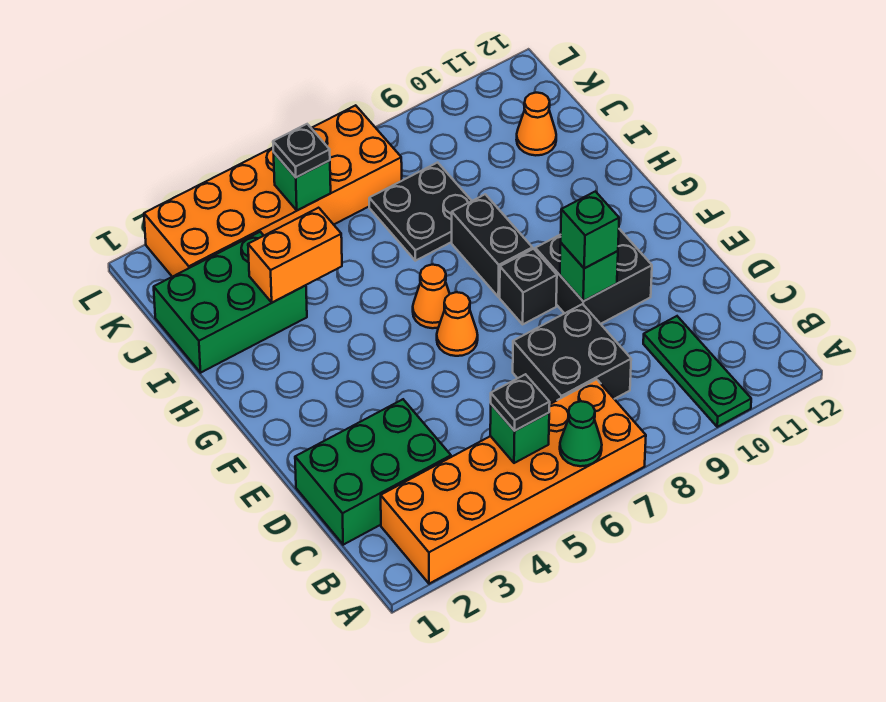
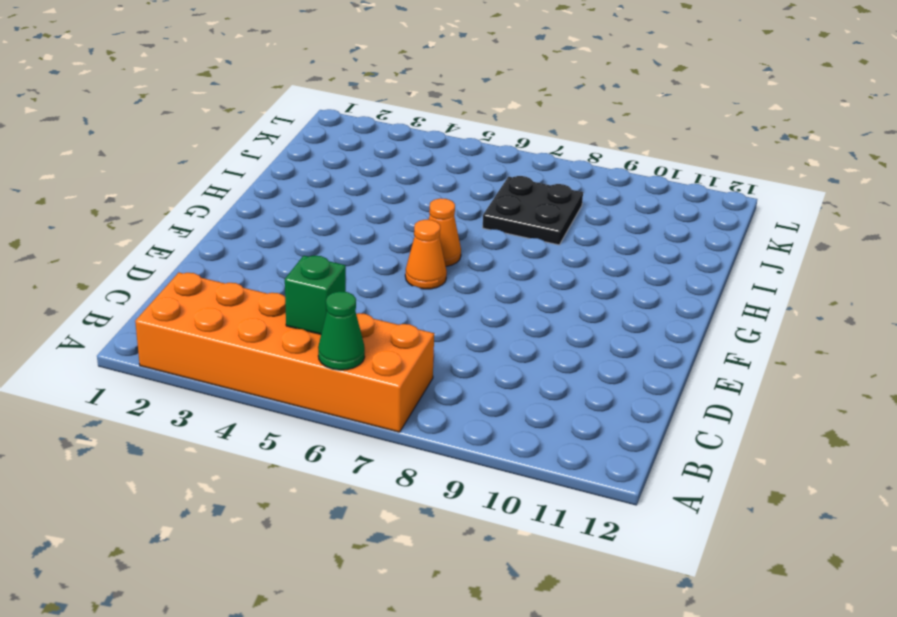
none -> green plate A10:C10 level 1
none -> green brick C1:D3 level 1
none -> black brick C7:D8 level 1

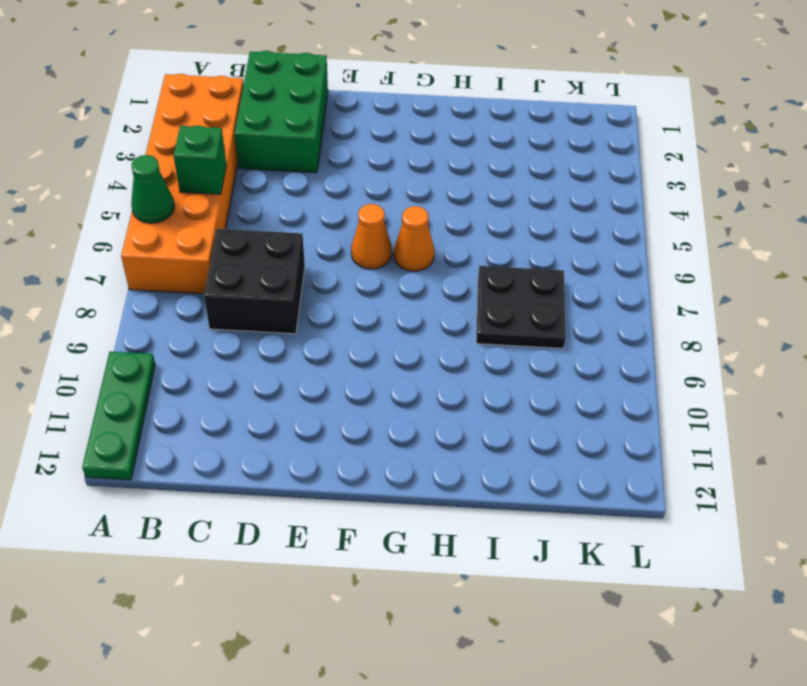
green plate A10:A12 level 1 -> green plate A10:C10 level 1
none -> black brick E9:F10 level 1
none -> black brick F8 level 1
none -> black brick G8:H8 level 1

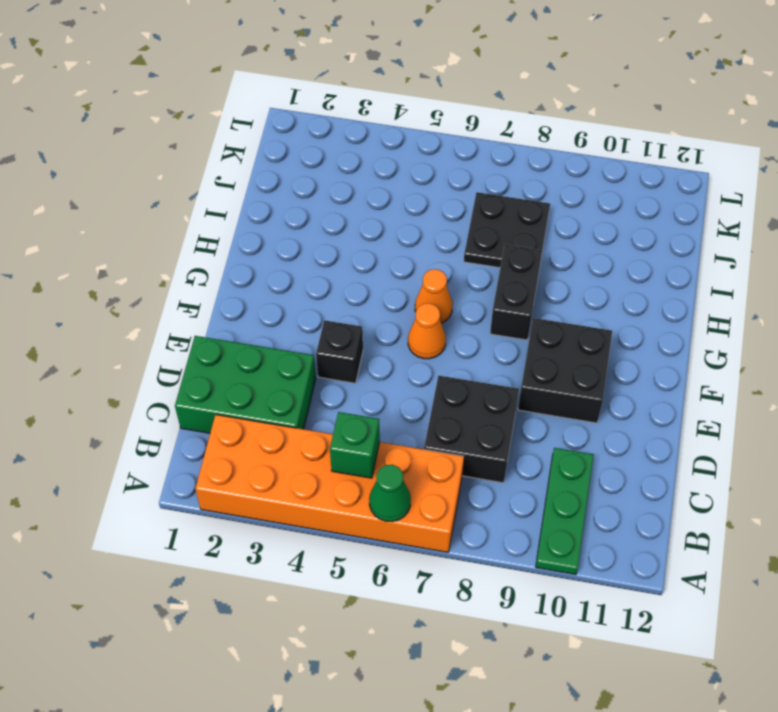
black brick E4 level 1 -> black brick F8 level 1
none -> green brick I1:J3 level 1
none -> orange cone J11 level 1
none -> orange brick K2:L7 level 1

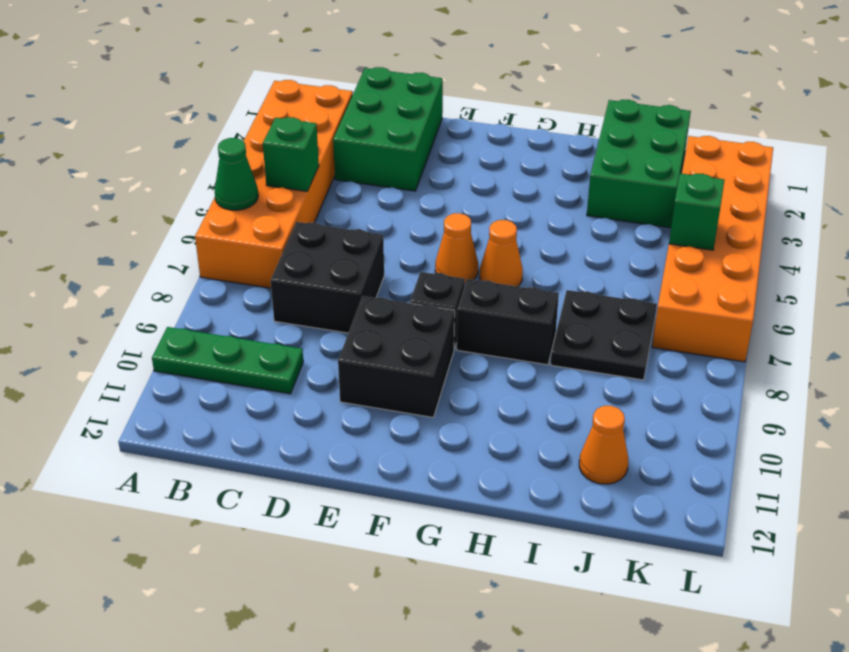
none -> green brick E9 level 2
none -> orange brick I3:I4 level 2
none -> black plate B5 level 3

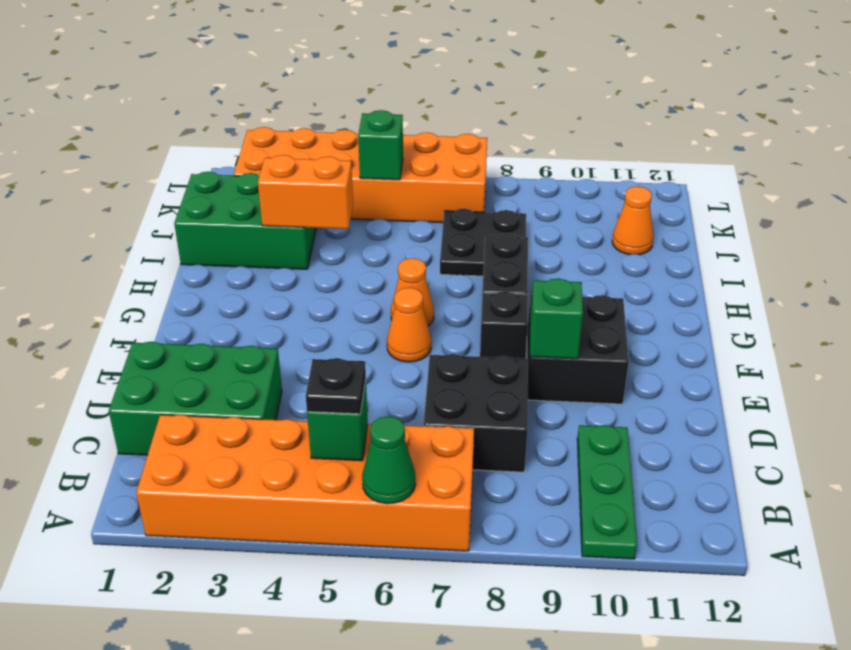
none -> green brick E9 level 3
none -> black plate K5 level 3

